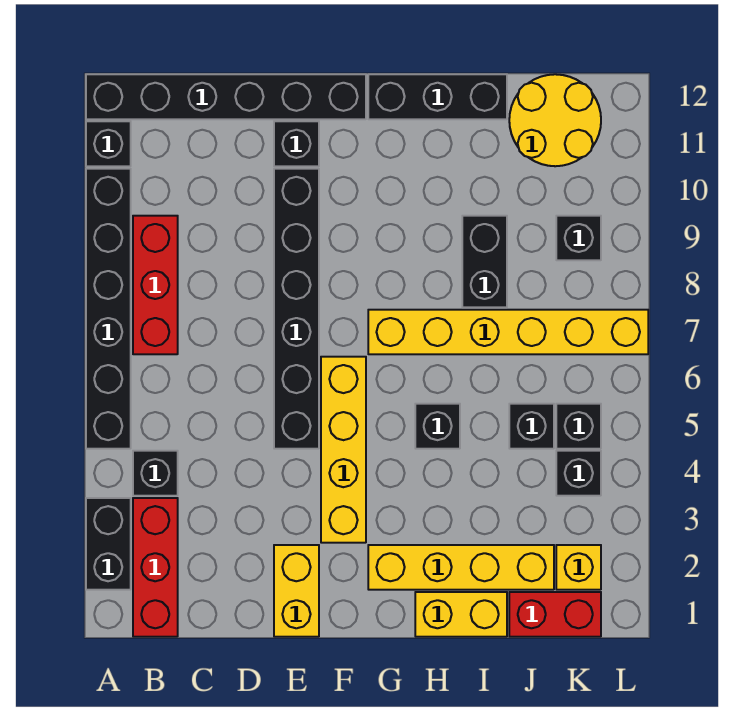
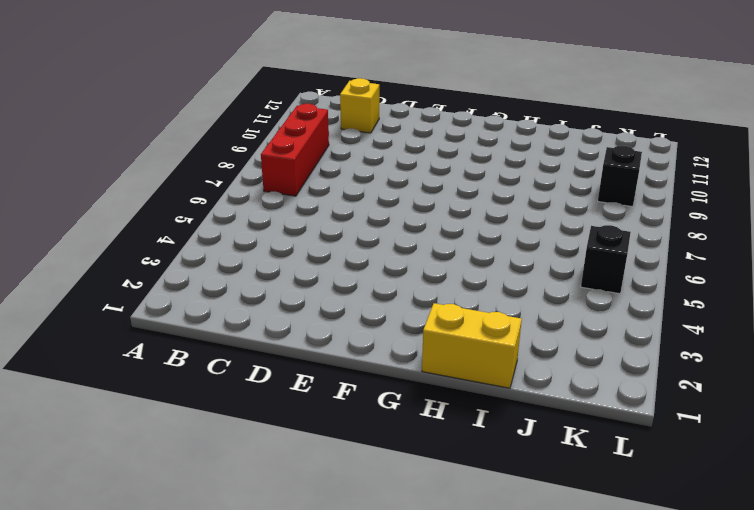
yellow brick C11 level 1 -> yellow brick K2 level 1
none -> black brick A2:A3 level 1
none -> black brick A5:A10 level 1
none -> black brick A11 level 1

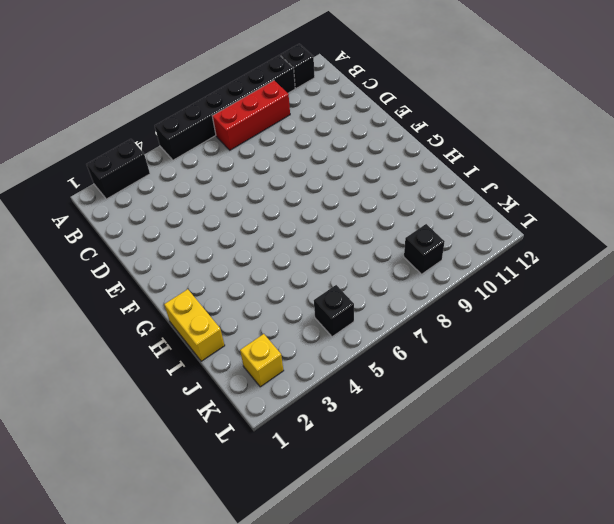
none -> black brick A12:F12 level 1
none -> red brick B1:B3 level 1
none -> black brick B4 level 1

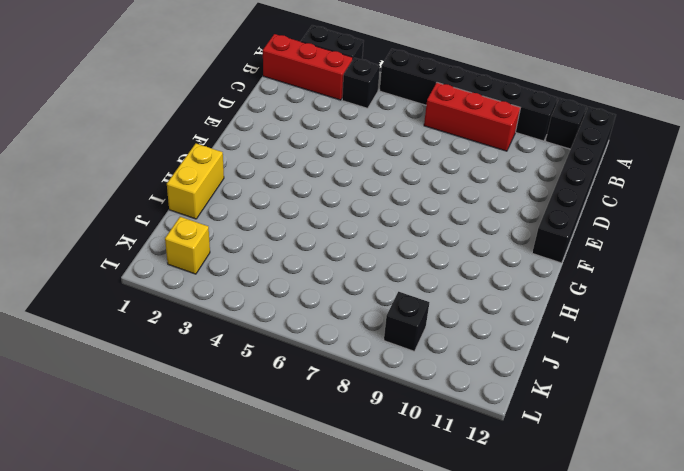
none -> yellow brick E1:E2 level 1
none -> black brick E5:E10 level 1
none -> black brick E11 level 1

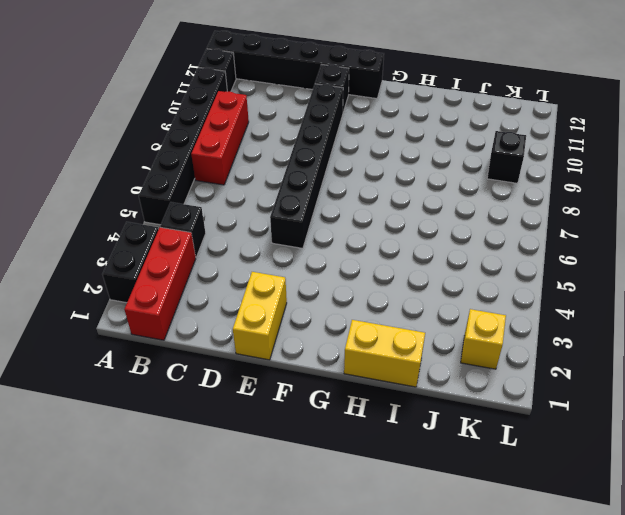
none -> yellow brick F3:F6 level 1
none -> yellow brick G2:J2 level 1
none -> yellow brick G7:L7 level 1

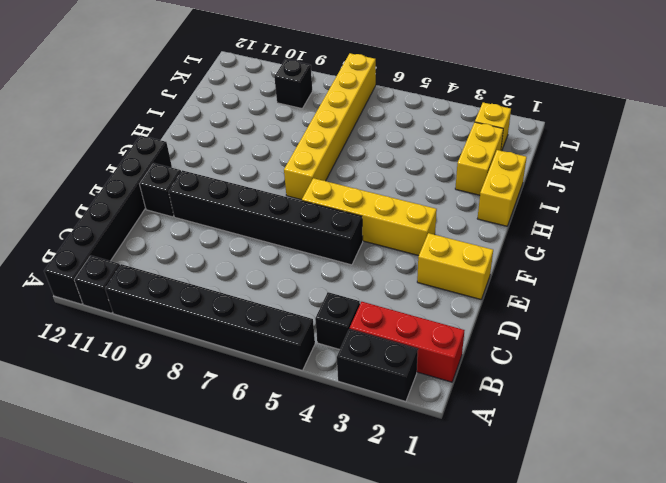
yellow brick I2:J2 level 1 -> yellow brick G2:J2 level 1
none -> red brick B7:B9 level 1
none -> black brick G12:I12 level 1
none -> black brick H5 level 1

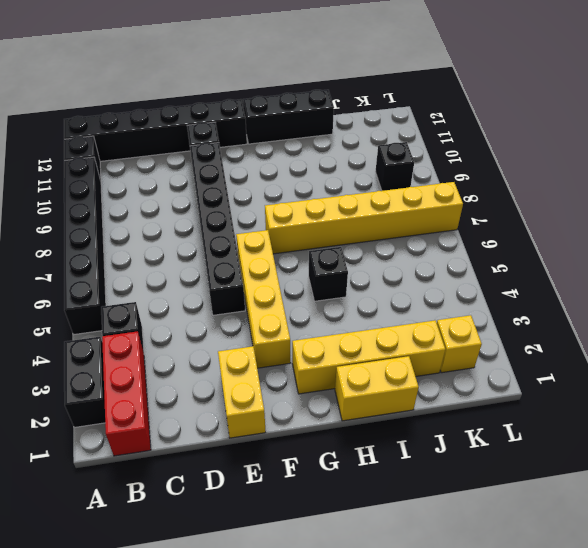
none -> red brick B7:B9 level 1
none -> black brick I8:I9 level 1
none -> red brick J1:K1 level 1

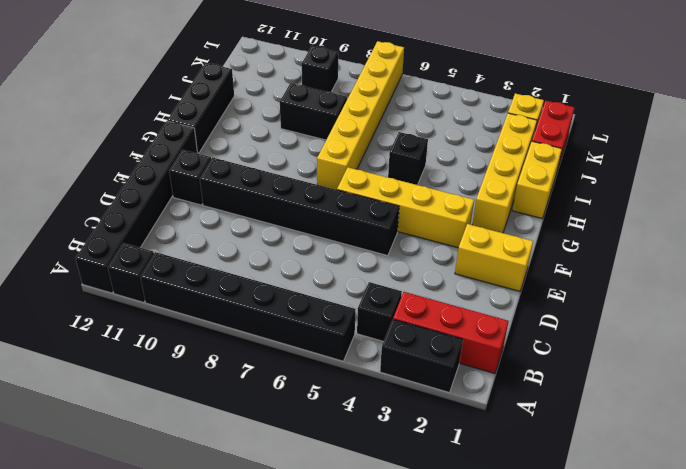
none -> red brick B7:B9 level 1
none -> black brick J5 level 1
none -> yellow round brick J11:K12 level 1

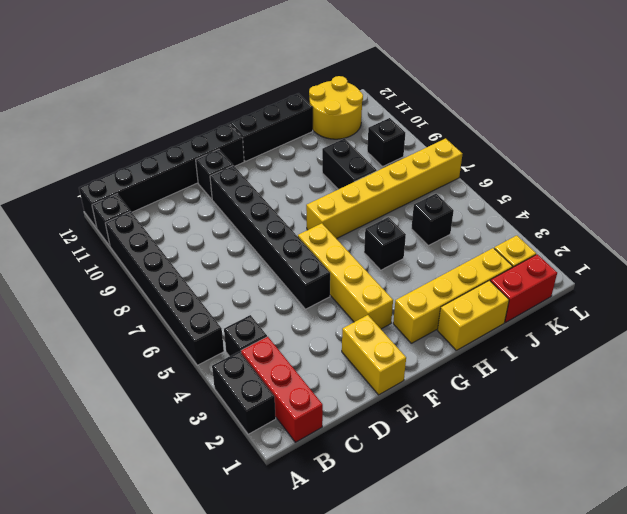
none -> red brick B7:B9 level 1
none -> black brick K4 level 1
none -> black brick K5 level 1

